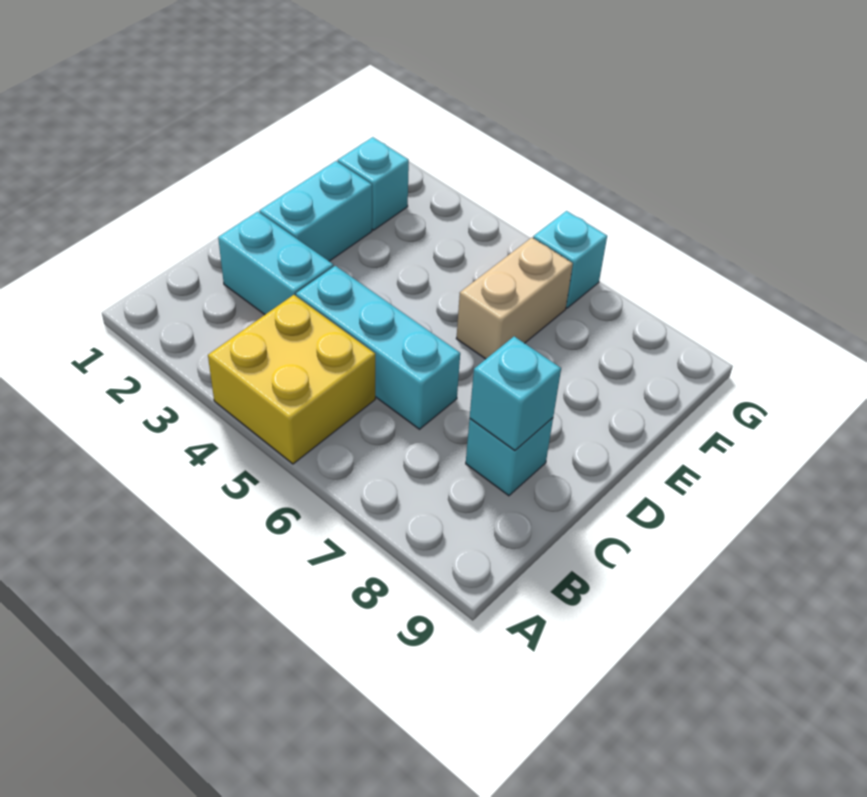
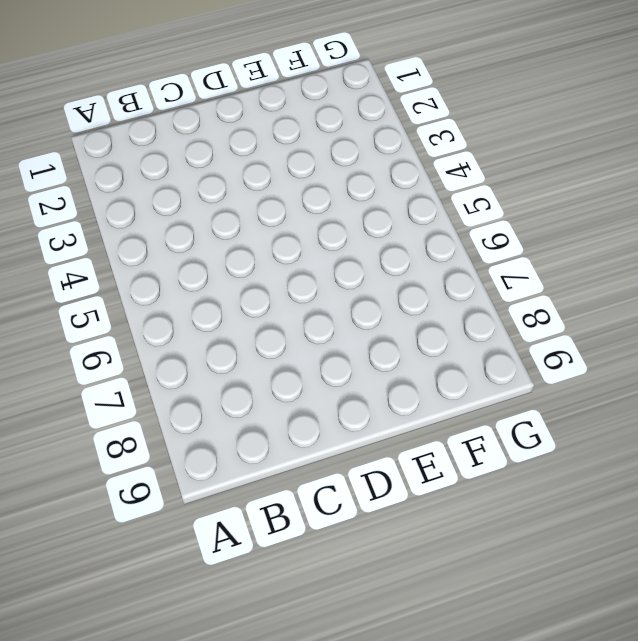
none -> yellow brick A4:B5 level 1
none -> cyan brick C2:C3 level 1

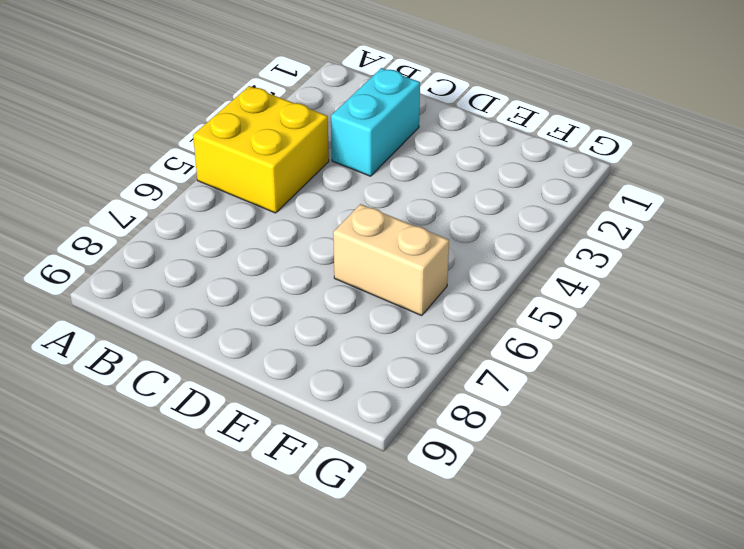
none -> cyan brick C4:C6 level 1
none -> cyan brick C8 level 1

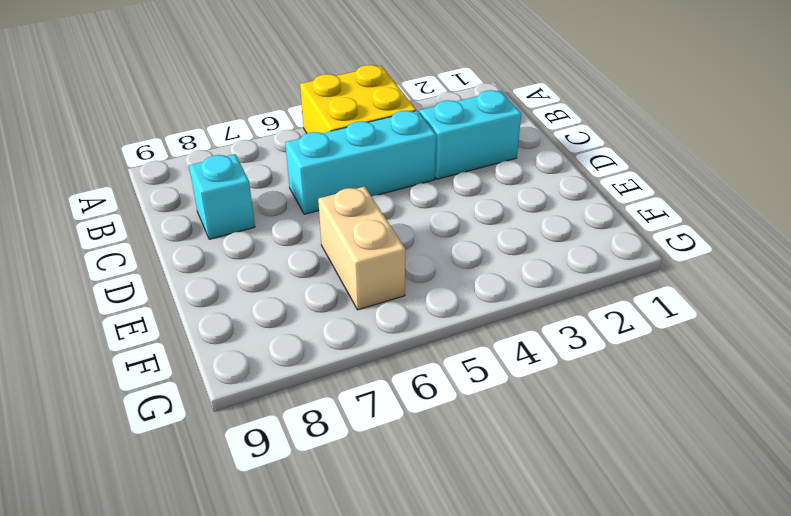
none -> cyan brick D2:E2 level 1
none -> cyan brick F2 level 1

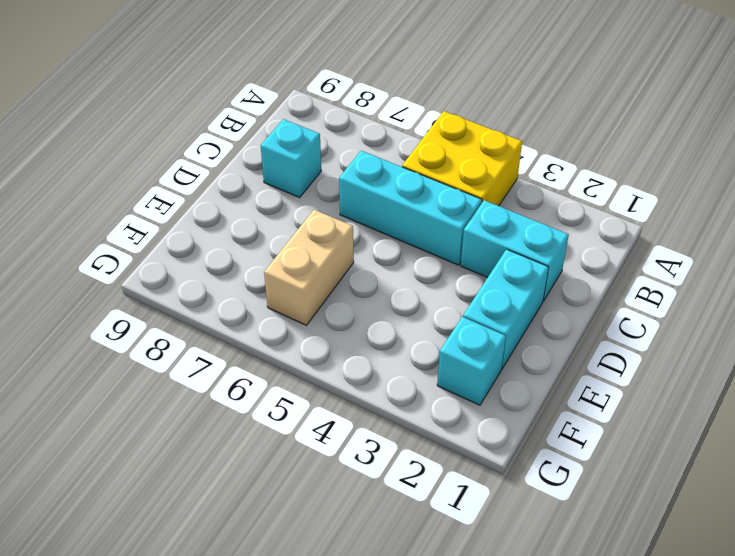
none -> cyan brick G6 level 1
none -> cyan brick C8 level 2

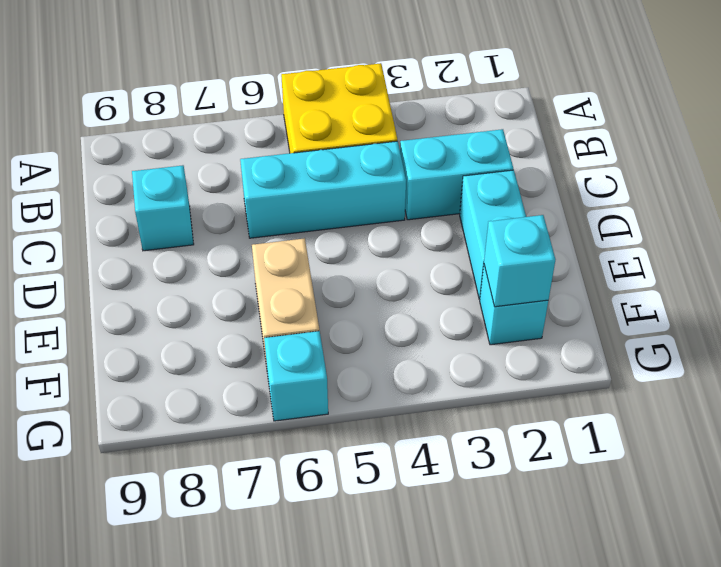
cyan brick F2 level 2 -> cyan brick C8 level 2

